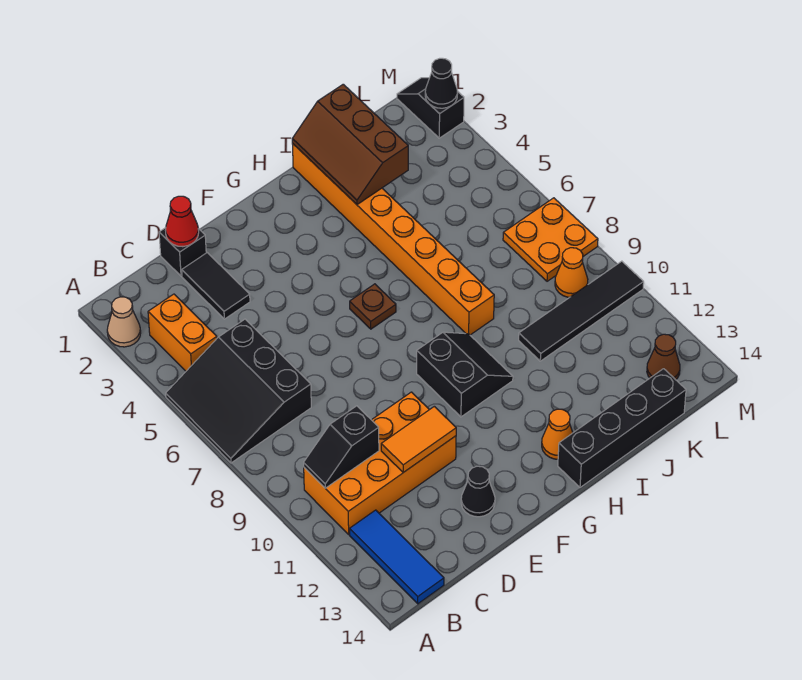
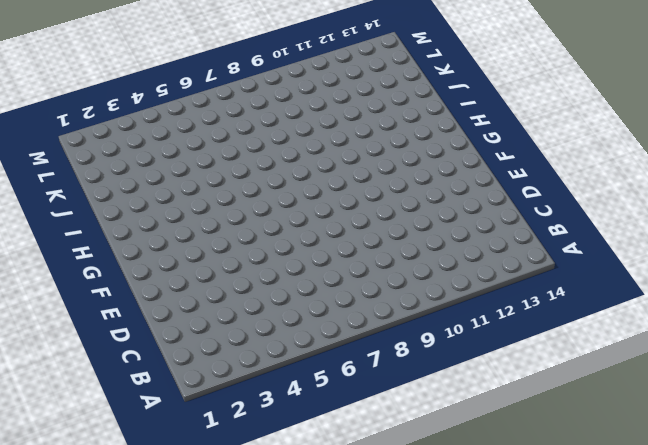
none -> tan cone A2 level 1
none -> black slope A5:C7 level 1 top C
none -> orange brick B3:B4 level 1

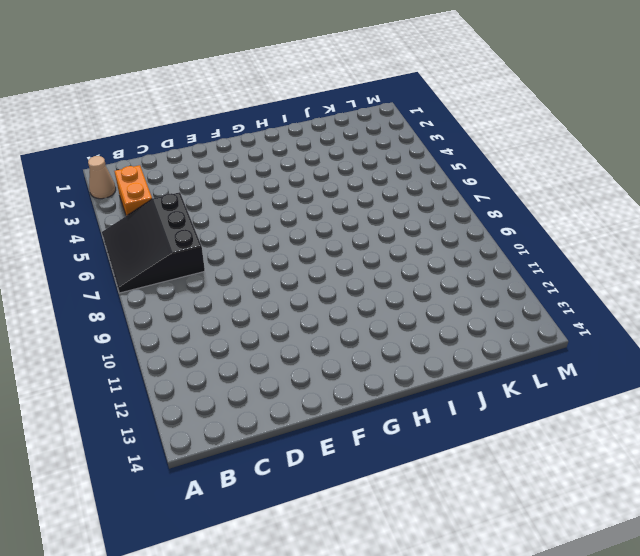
none -> orange brick B10:E11 level 1
none -> blue tile B12:B14 level 1
none -> black brick D1 level 1

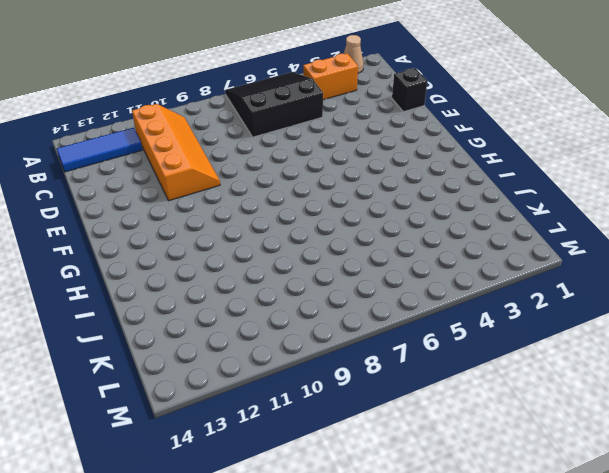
orange slope B10:E11 level 1 top 11 -> orange brick B10:E11 level 1
none -> black tile D2:D3 level 1
none -> black cone E13 level 1
none -> brown plate G6 level 1

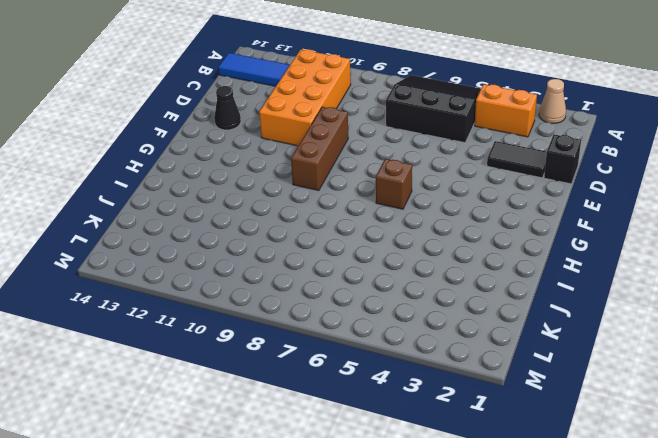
brown brick E9:G9 level 1 -> black slope G9:H10 level 1 top G
brown brick G6 level 1 -> brown plate G6 level 1
none -> orange cone H13 level 1
none -> black brick H14:K14 level 1
none -> orange brick I1:I8 level 1

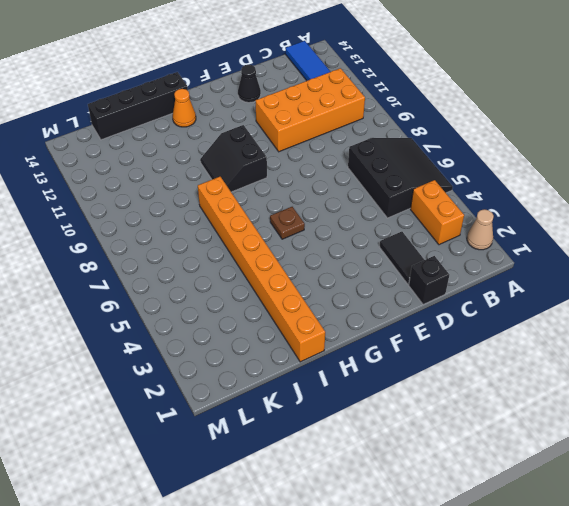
none -> black tile J10:M10 level 1
none -> orange plate L7:M8 level 1
none -> orange cone L9 level 1

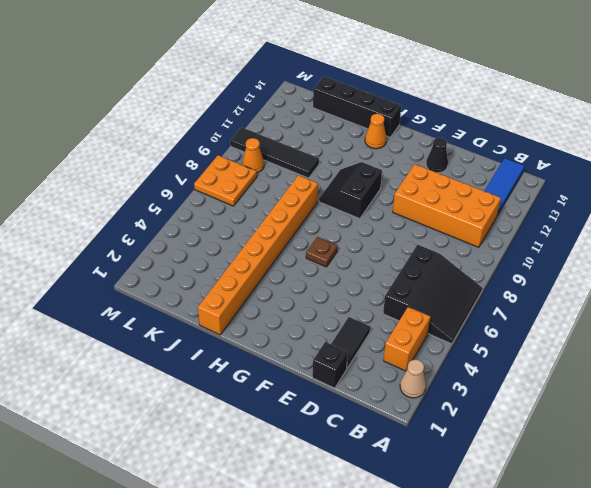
none -> brown cone L13 level 1
none -> black slope M1:M2 level 1 top 2
none -> black slope B10:C10 level 2 top C

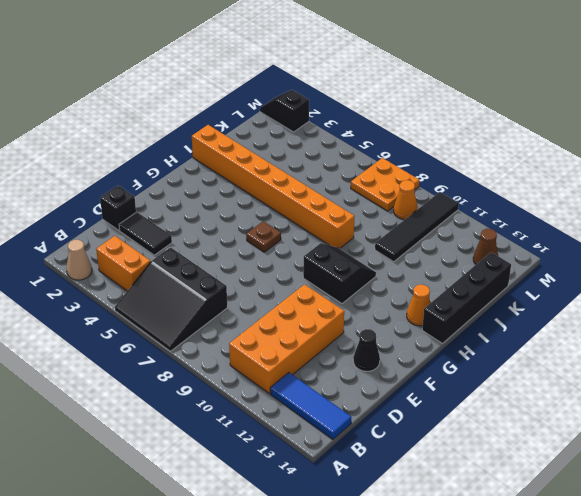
none -> black slope B10:C10 level 2 top C
none -> red cone D1 level 2
none -> orange tile D11:E11 level 2

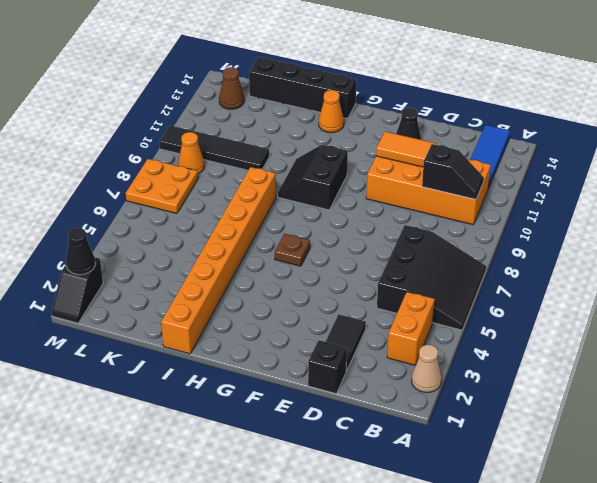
none -> red cone D1 level 2
none -> brown slope I1:J3 level 2 top J

